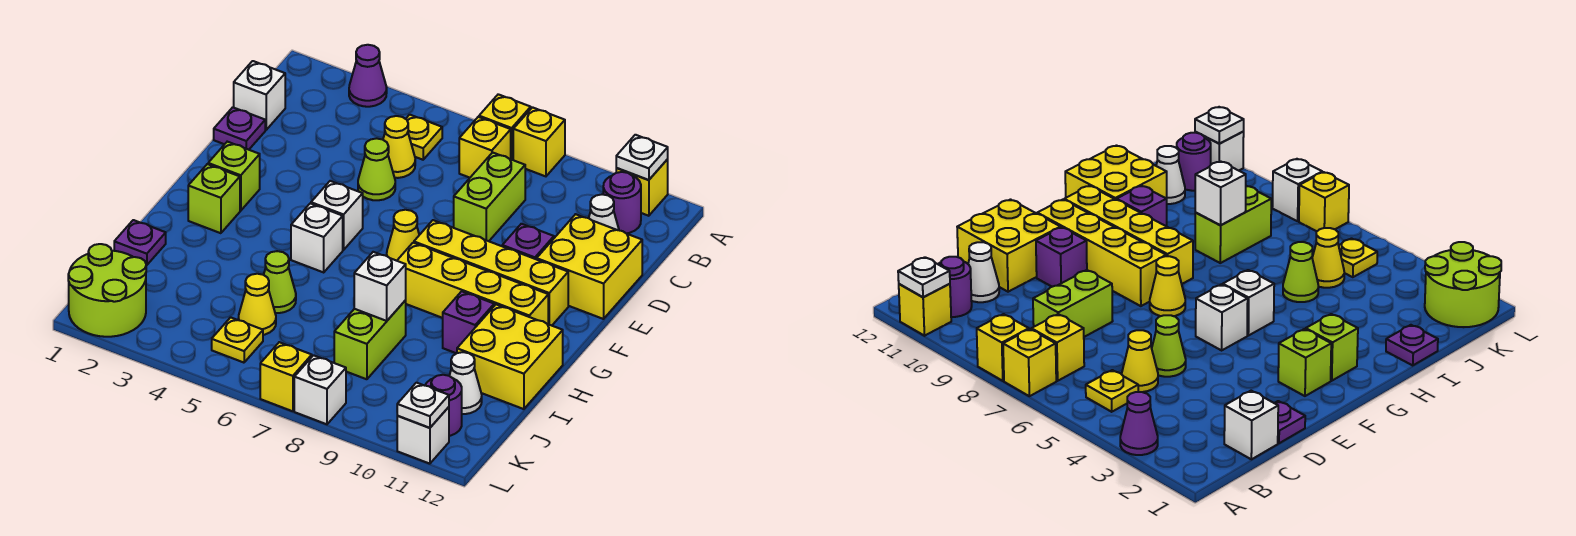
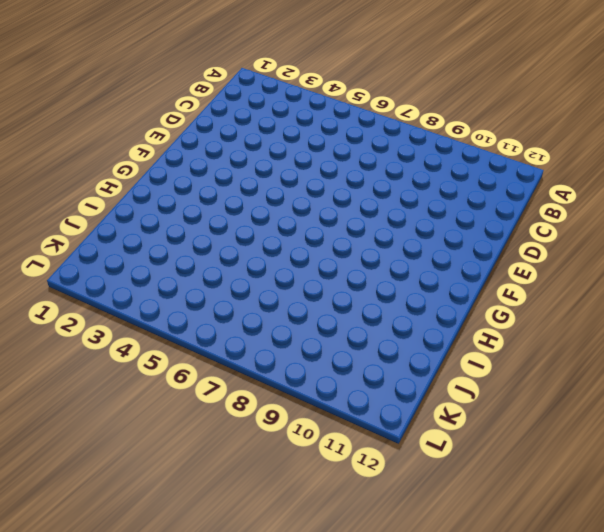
none -> purple cone A3 level 1
none -> yellow brick A7 level 1
none -> yellow brick A8 level 1
none -> yellow brick A11 level 1

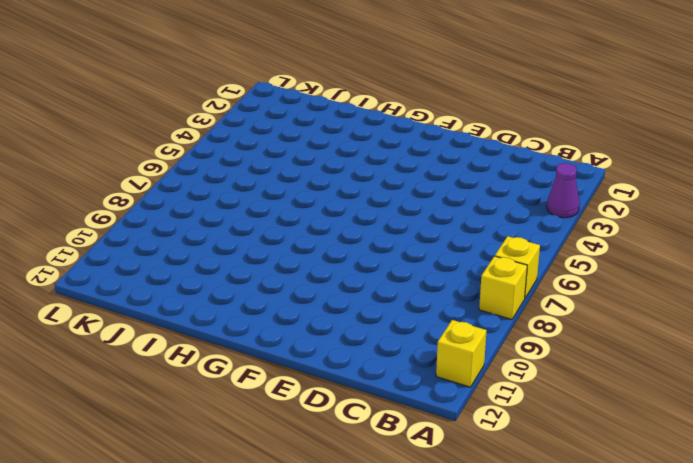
none -> yellow plate B5 level 1
none -> yellow brick B7 level 1
none -> purple round brick B11 level 1
none -> white brick C1 level 1

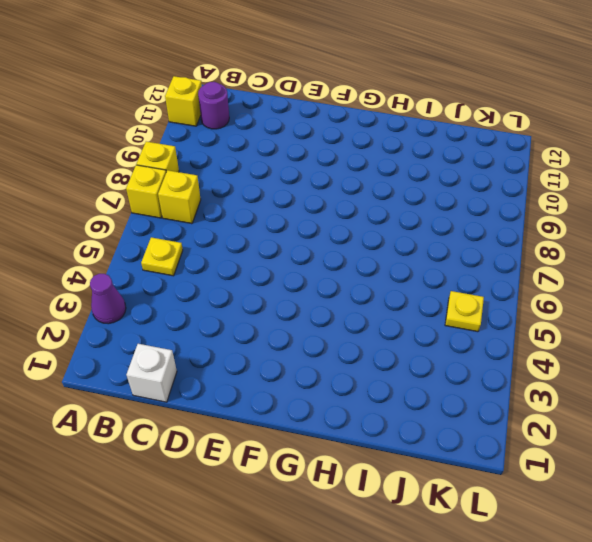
none -> yellow cone C5 level 1
none -> lime brick C8:D8 level 1
none -> white cone C11 level 1
none -> purple plate D1 level 1

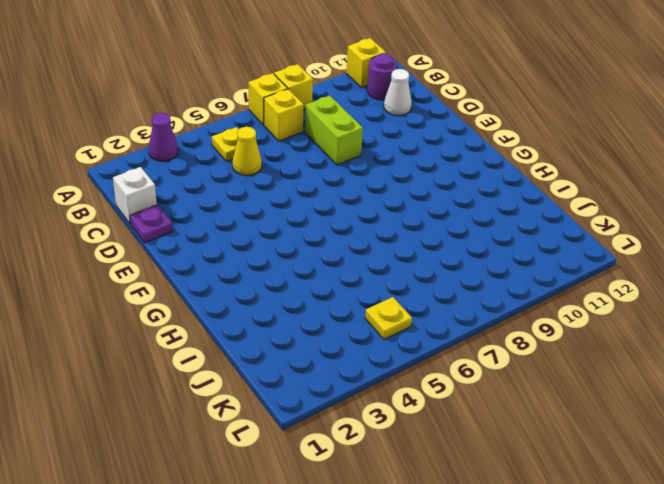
none -> lime cone D5 level 1
none -> yellow brick D11:E12 level 1
none -> purple brick E10 level 1
none -> lime brick F2 level 1

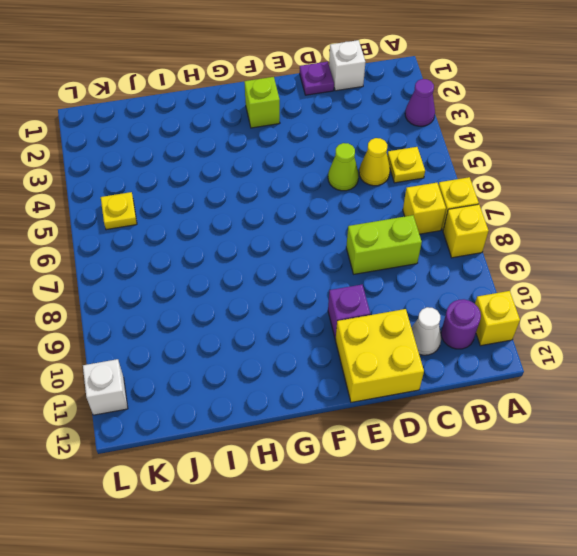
none -> white brick F5 level 1
none -> yellow cone F7 level 1
none -> yellow brick F8:F11 level 1
none -> lime brick G2 level 1

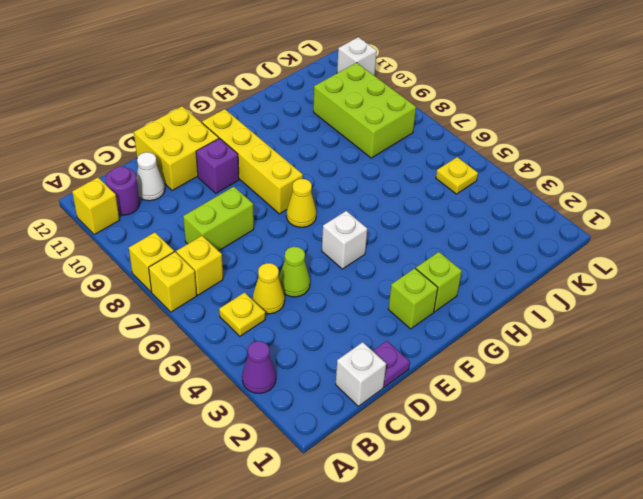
lime brick J8:K10 level 1 -> lime brick I8:J8 level 1
none -> white brick G5 level 1
none -> yellow brick G8:G11 level 1
none -> purple brick H10 level 1
none -> yellow brick H11:I12 level 1

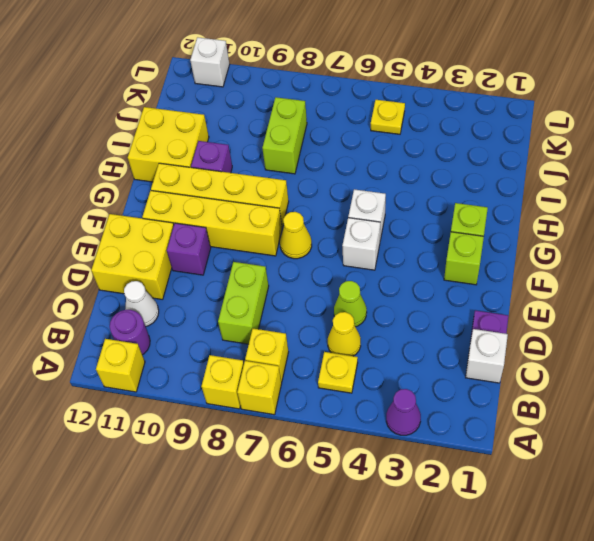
none -> purple plate I1 level 1
none -> lime cone I5 level 1
none -> yellow cone J5 level 1
none -> white cone J11 level 1

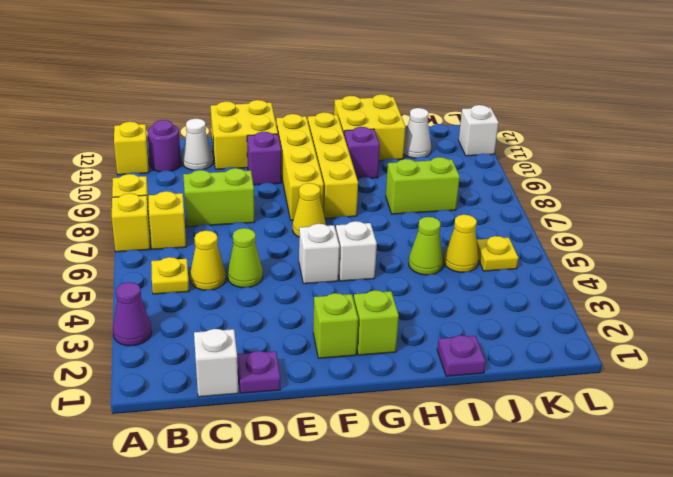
none -> lime round brick K1:L2 level 1
none -> purple round brick K11 level 1
none -> yellow brick L7 level 1
none -> white brick L8 level 1

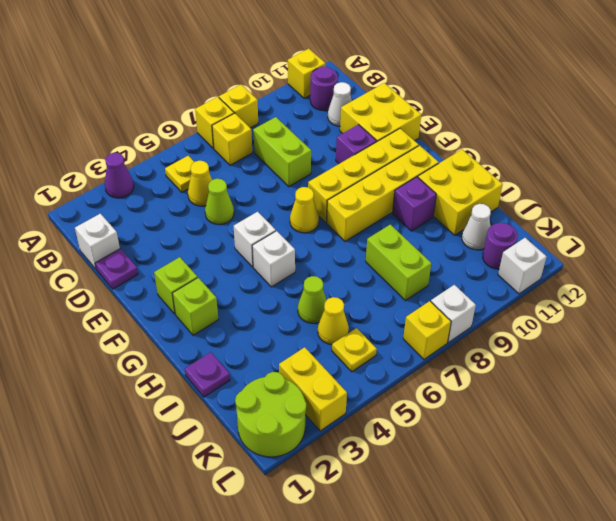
yellow brick K3:L3 level 1 -> none
none -> white plate A11 level 2
none -> white brick I8 level 2
none -> white plate L11 level 2

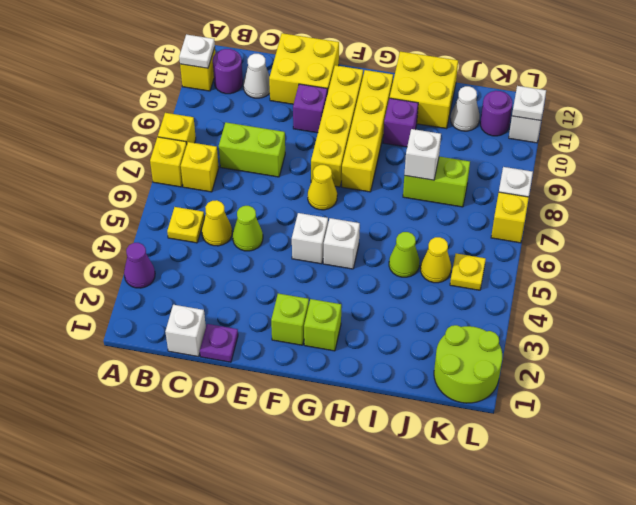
none -> purple plate I1 level 1

